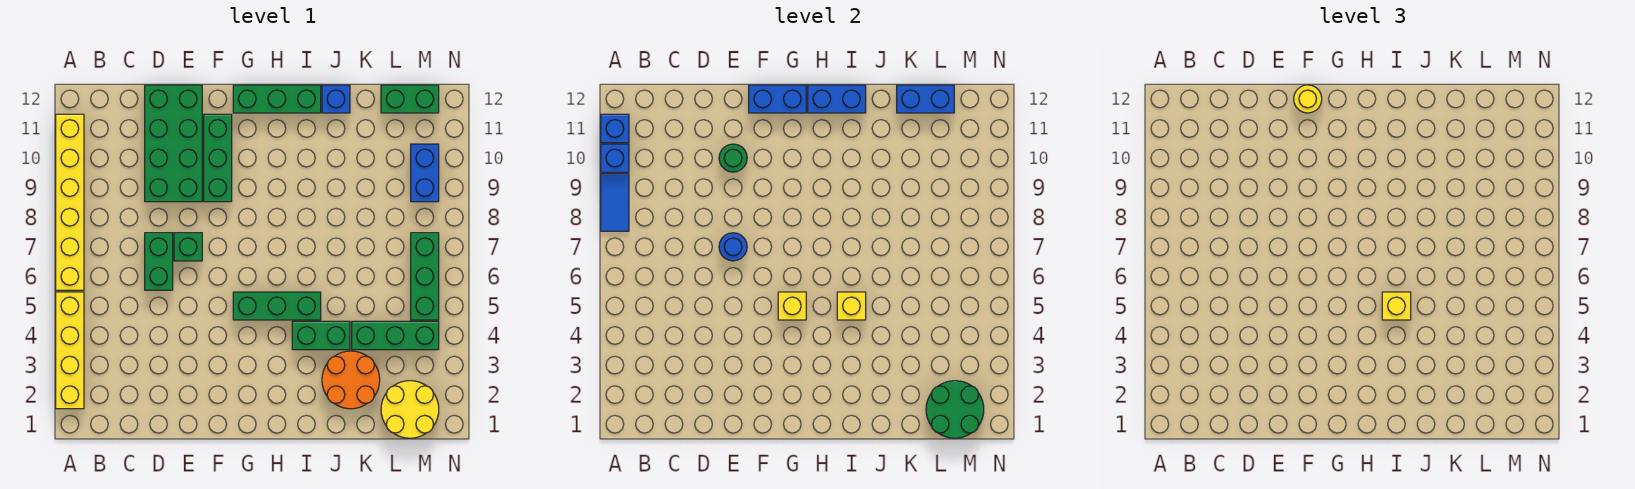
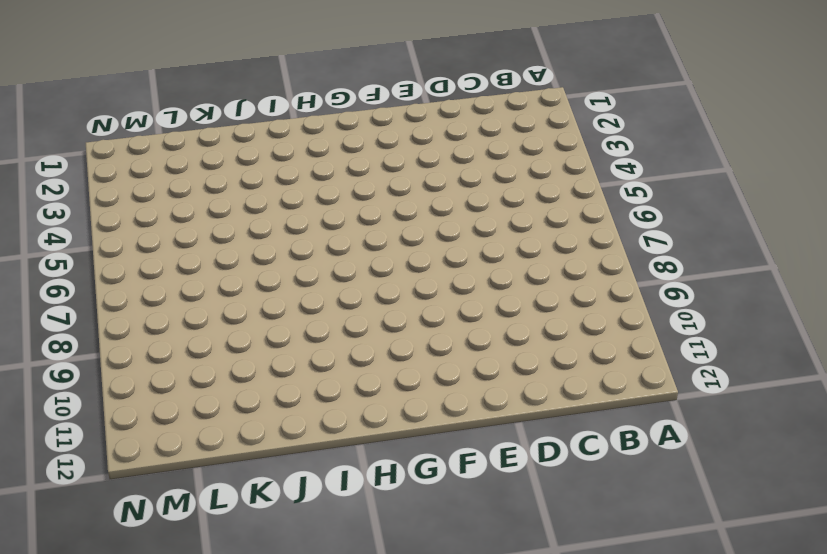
none -> yellow brick A2:A5 level 1
none -> yellow brick A6:A11 level 1
none -> green brick D6:D7 level 1

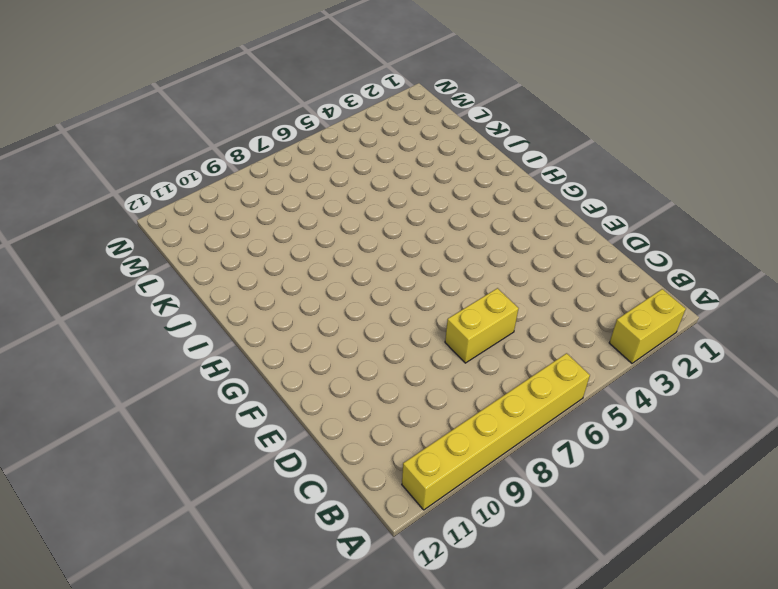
yellow brick A2:A3 level 1 -> yellow brick A2:A5 level 1
yellow brick D6:D7 level 1 -> green brick D6:D7 level 1
none -> green brick D9:E12 level 1
none -> green brick E7 level 1
none -> green brick F9:F11 level 1

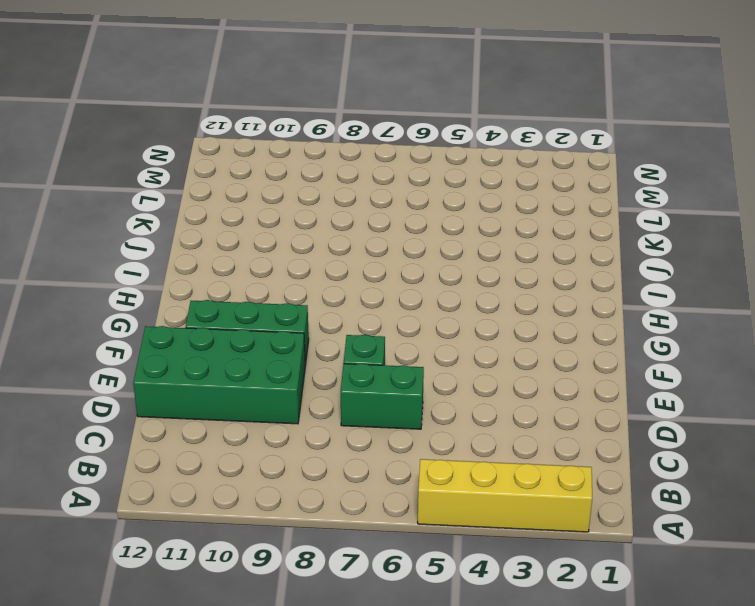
none -> yellow brick A6:A11 level 1
none -> green brick G5:I5 level 1
none -> green brick G12:I12 level 1

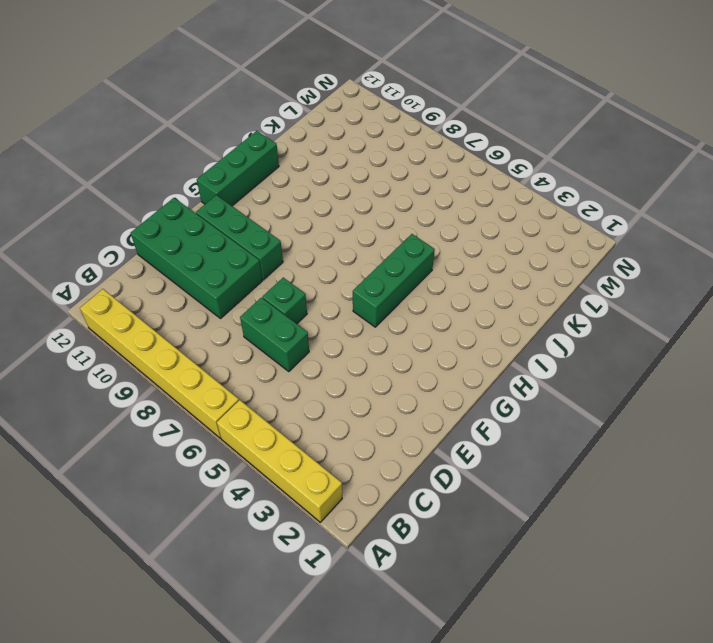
none -> green brick I4:J4 level 1
none -> orange round brick J2:K3 level 1
none -> blue brick J12 level 1

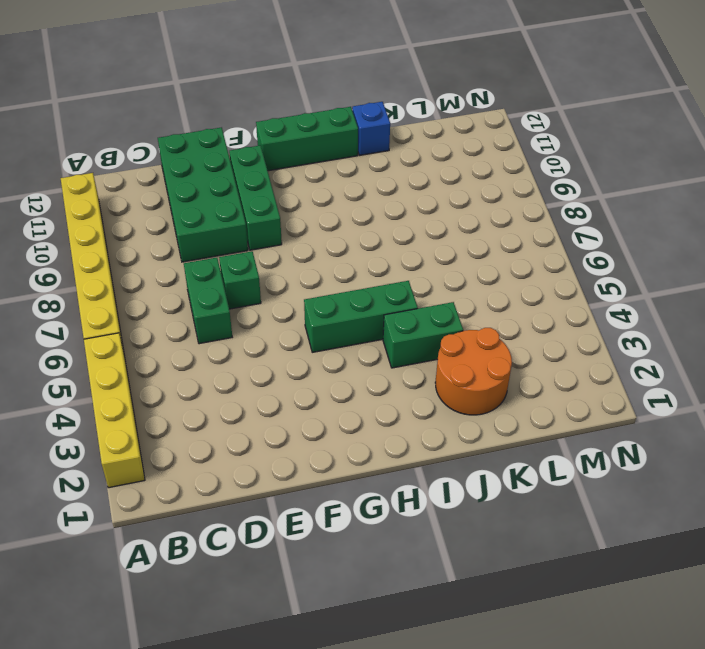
none -> green brick K4:M4 level 1
none -> yellow round brick L1:M2 level 1
none -> green brick L12:M12 level 1

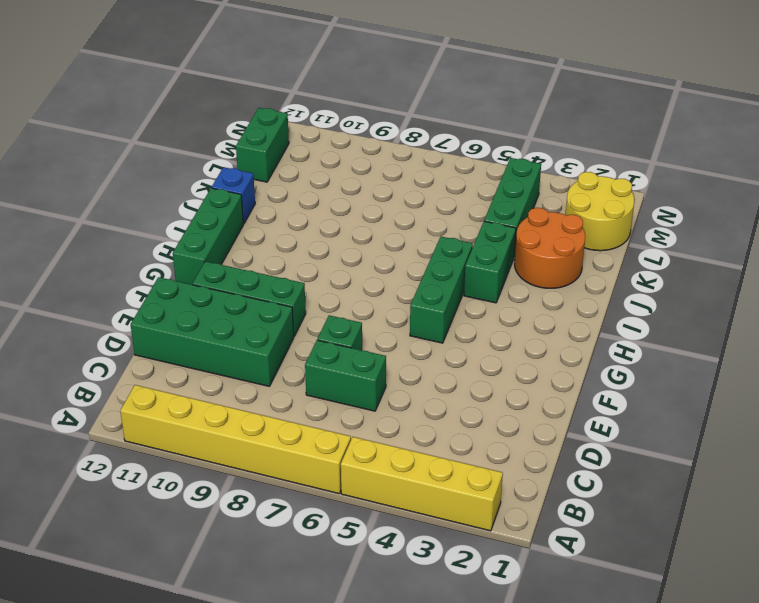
none -> green brick M5:M7 level 1
none -> blue brick M9:M10 level 1
none -> blue tile A8:A9 level 2

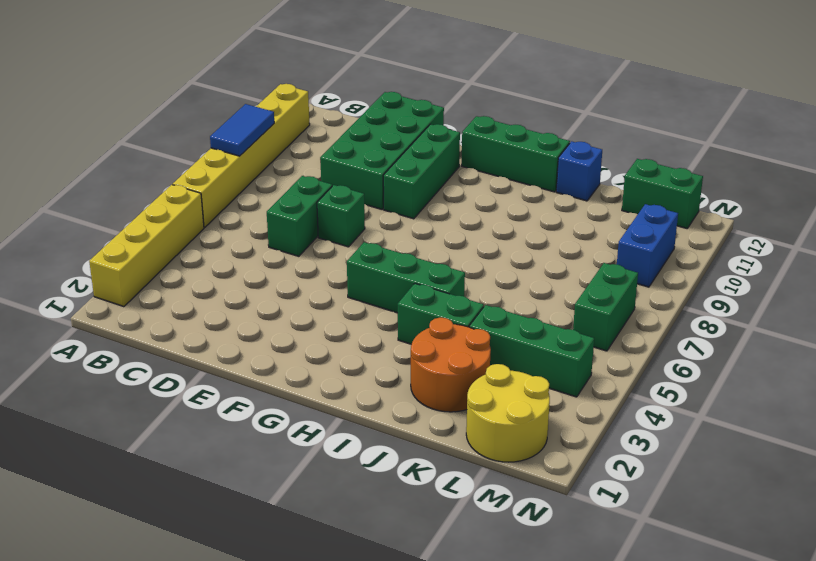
green brick M6:M7 level 1 -> green brick M5:M7 level 1
none -> blue brick A10 level 2
none -> blue brick A11 level 2
none -> blue round brick E7 level 2

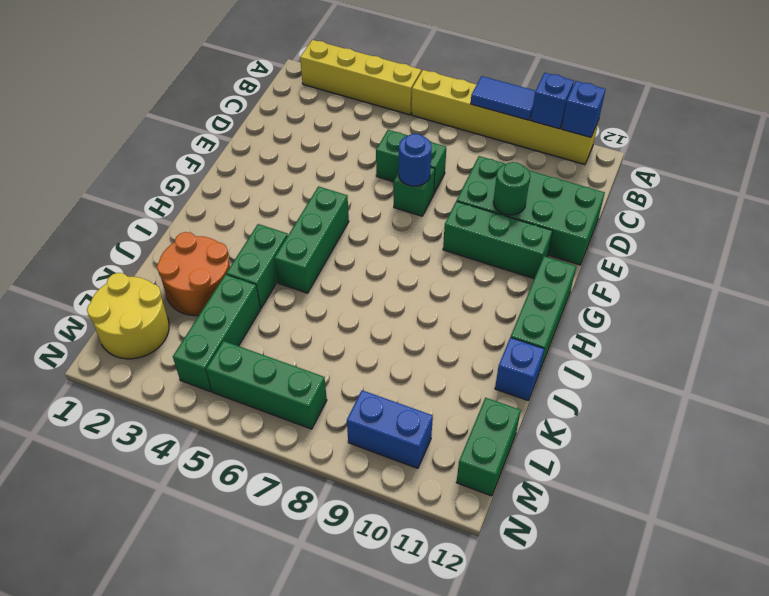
none -> blue brick F12:G12 level 2
none -> yellow brick G5 level 2
none -> blue brick H12:I12 level 2

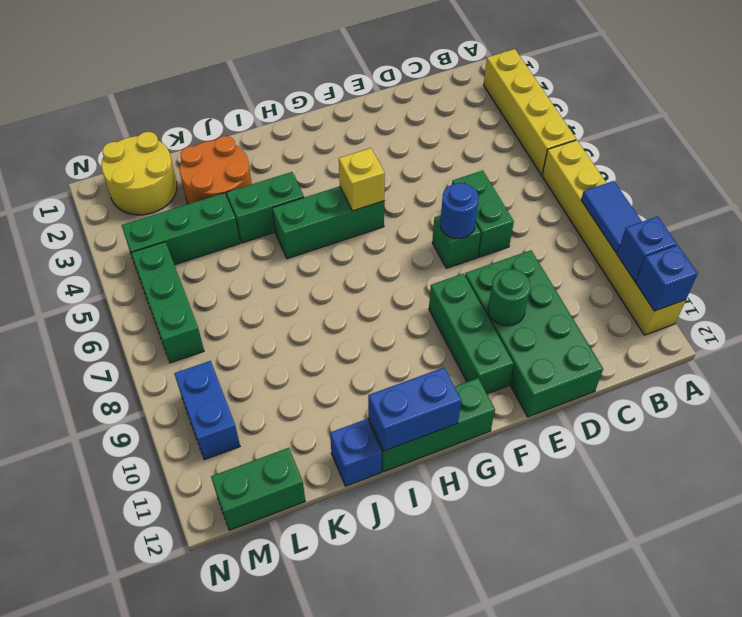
none -> blue brick F12:G12 level 2
none -> yellow brick I5 level 2
none -> blue brick K12:L12 level 2

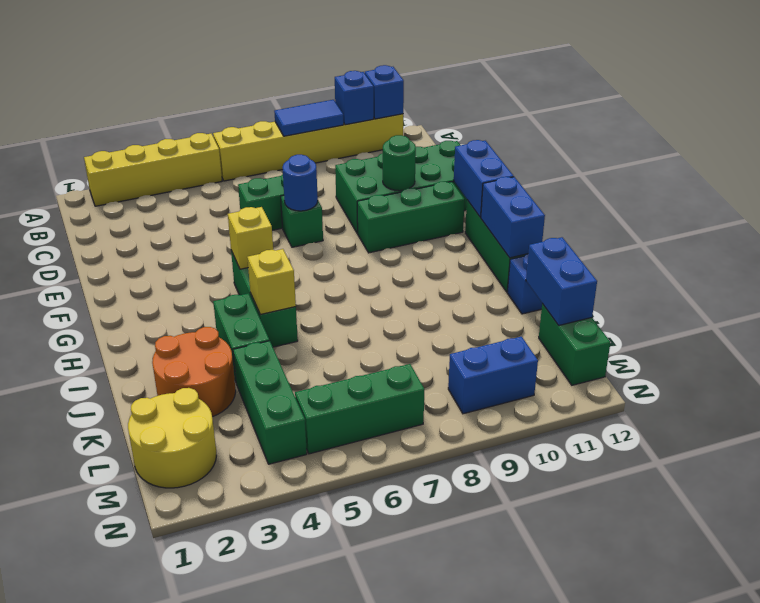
none -> green round brick L1:M2 level 2
none -> yellow round brick F12 level 3
none -> yellow brick I5 level 3

